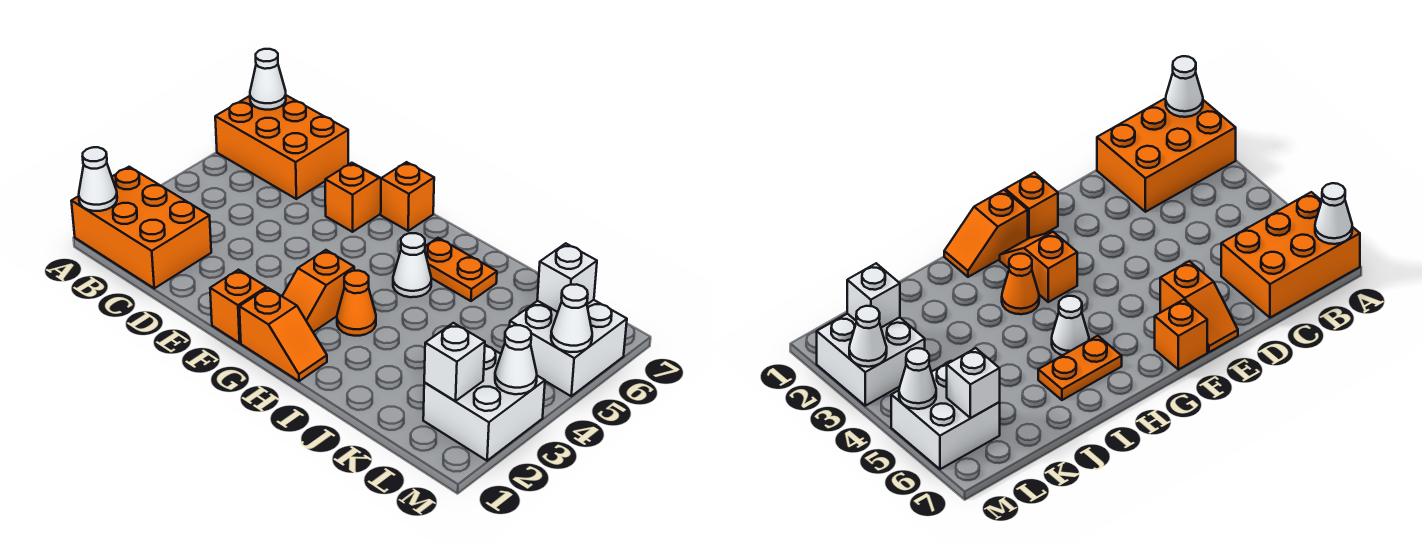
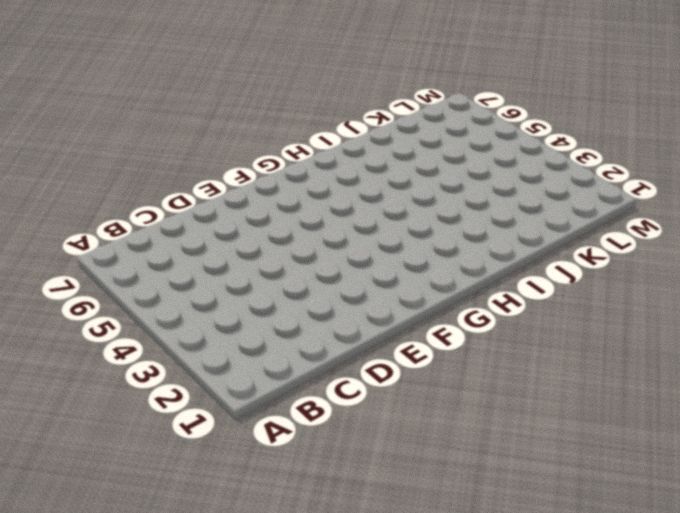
none -> orange brick A1:C2 level 1
none -> orange brick A6:C7 level 1
none -> orange slope E6:E7 level 1 top 6

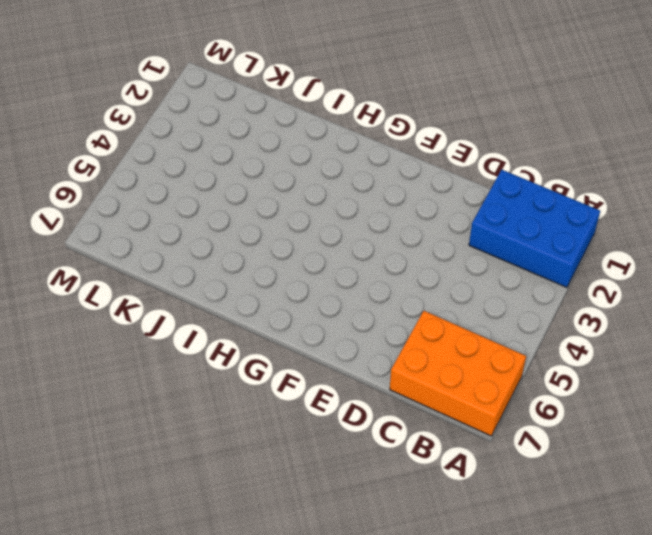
blue brick A1:C2 level 1 -> orange brick A1:C2 level 1
none -> orange slope E6:E7 level 1 top 6
none -> orange brick F1 level 1
none -> orange brick F7 level 1

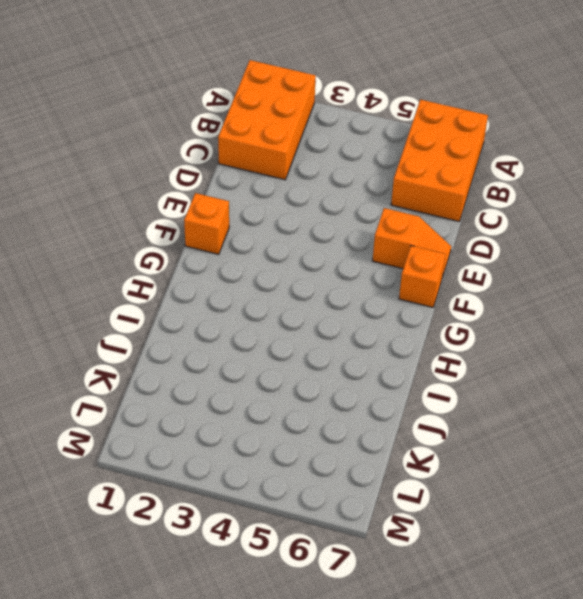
none -> orange slope G1:H1 level 1 top G
none -> orange slope G2:G3 level 1 top 3
none -> orange cone H3 level 1

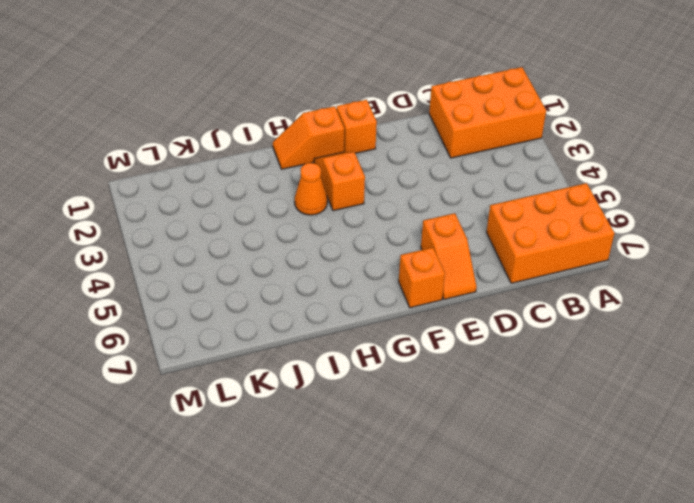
none -> white cone H5 level 1
none -> orange plate H6:I6 level 1
none -> white brick L2:M3 level 1

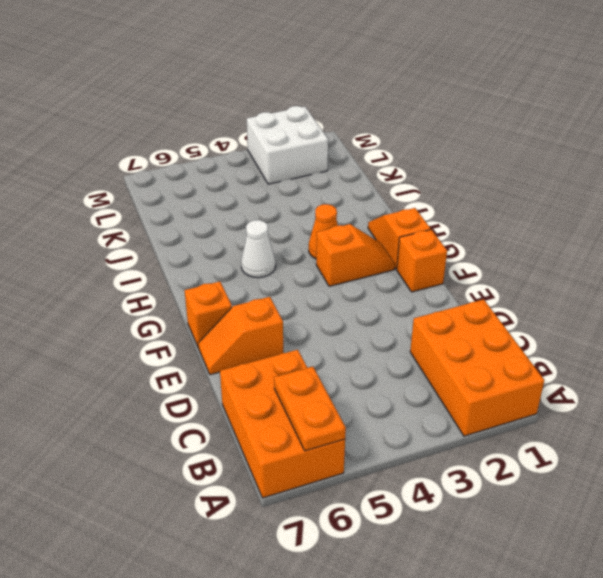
orange plate A6:B6 level 2 -> orange plate H6:I6 level 1
none -> white brick L5:M6 level 1
none -> white cone A1 level 2
none -> white cone A7 level 2

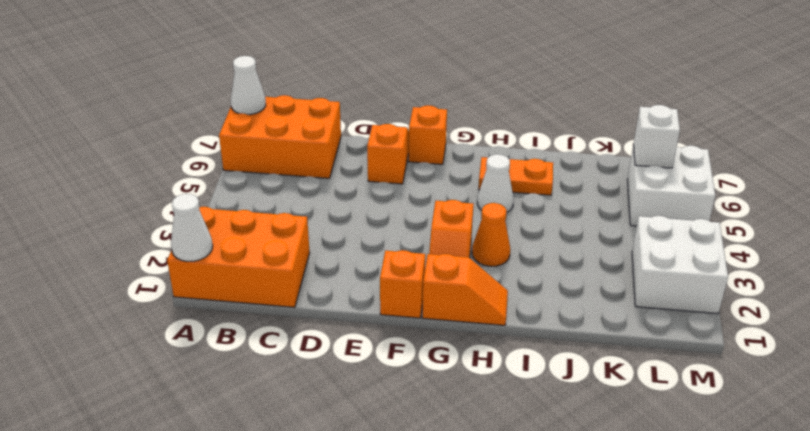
none -> white brick L2 level 2
none -> white cone M3 level 2
none -> white cone M5 level 2

